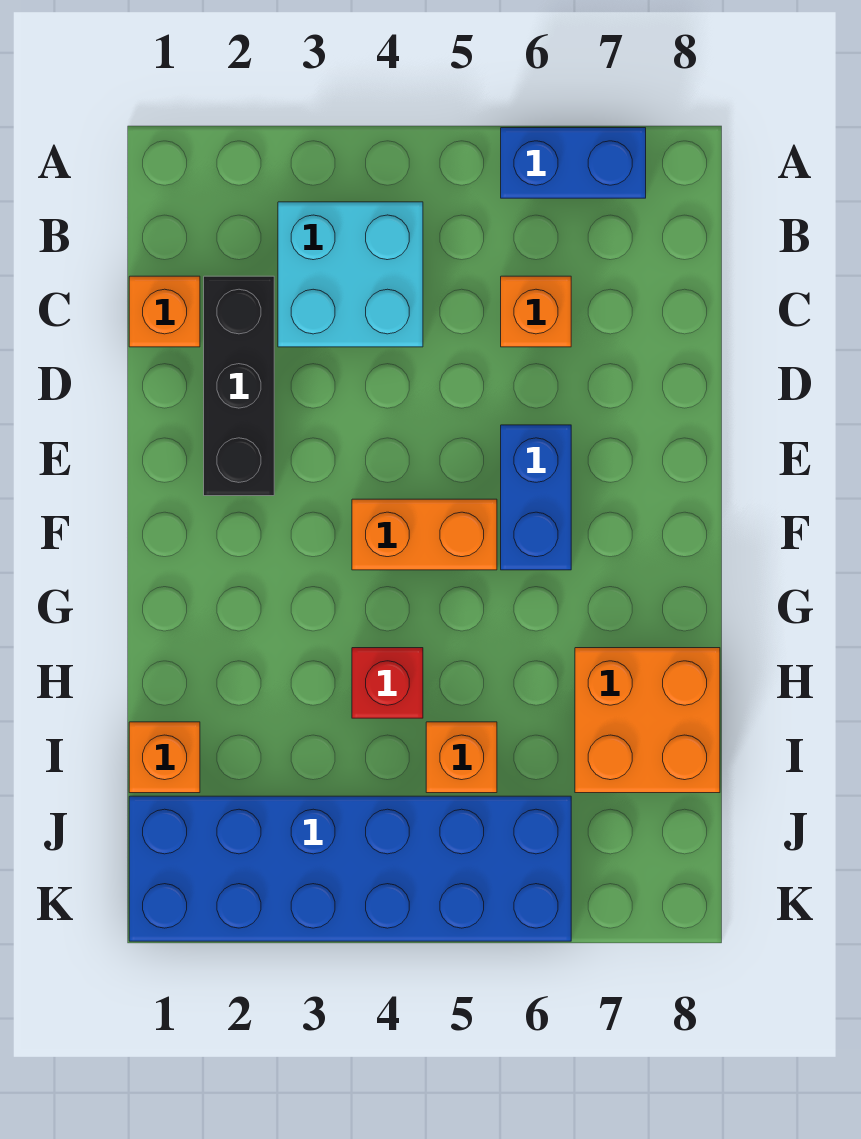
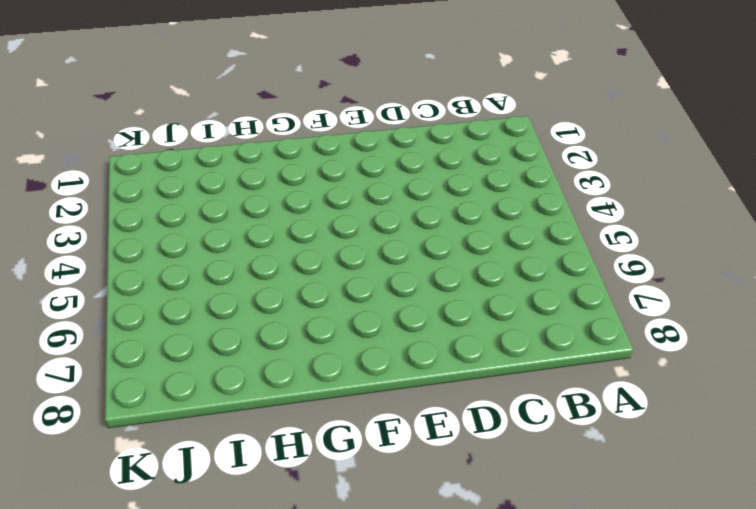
none -> blue brick A6:A7 level 1
none -> cyan brick B3:C4 level 1
none -> orange brick C1 level 1

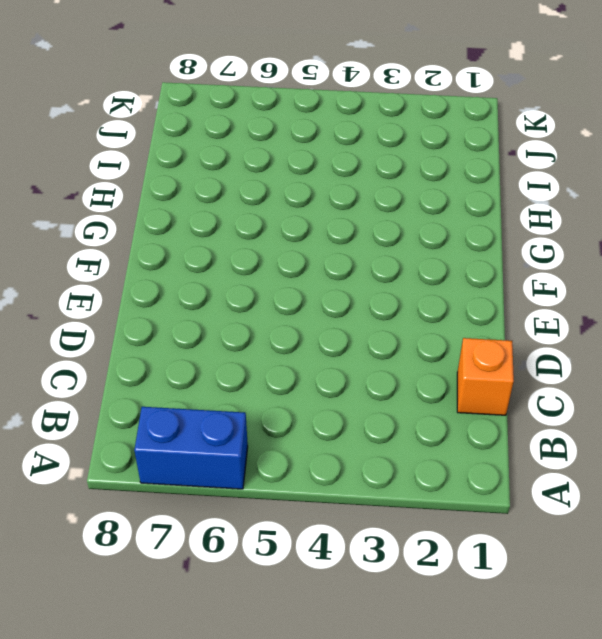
none -> cyan brick B3:C4 level 1
none -> black brick C2:E2 level 1
none -> orange brick C6 level 1

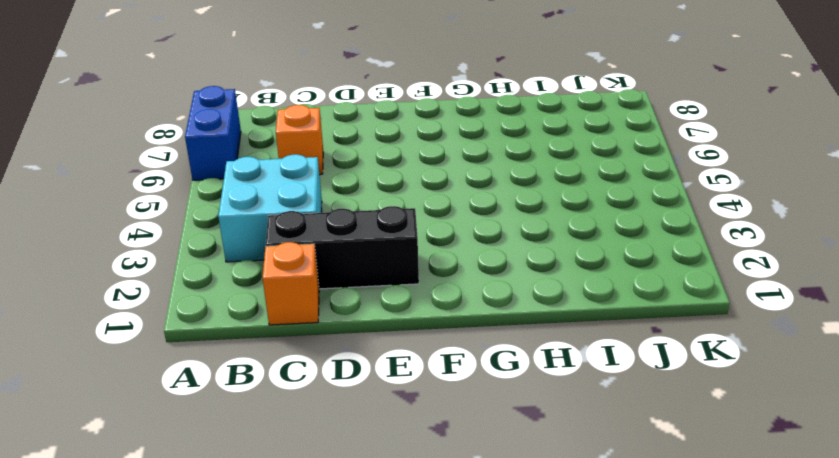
none -> blue brick E6:F6 level 1
none -> orange brick F4:F5 level 1
none -> red brick H4 level 1

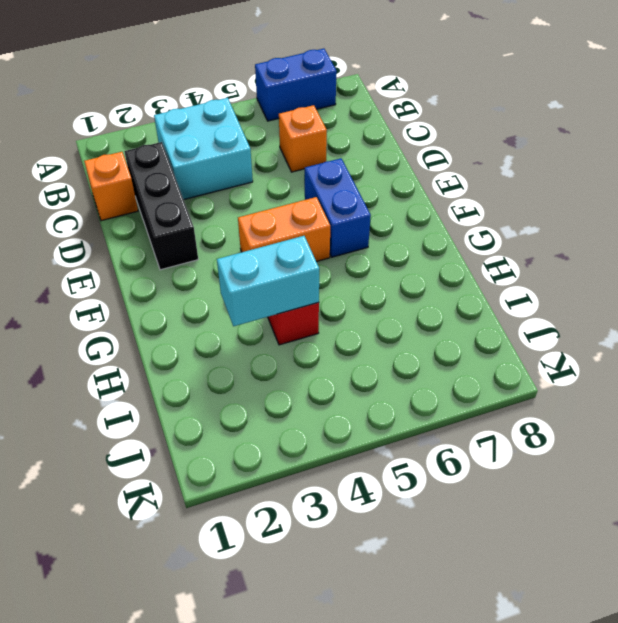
cyan brick H3:H4 level 2 -> none
none -> orange brick H7:I8 level 1
none -> orange brick I1 level 1
none -> orange brick I5 level 1

